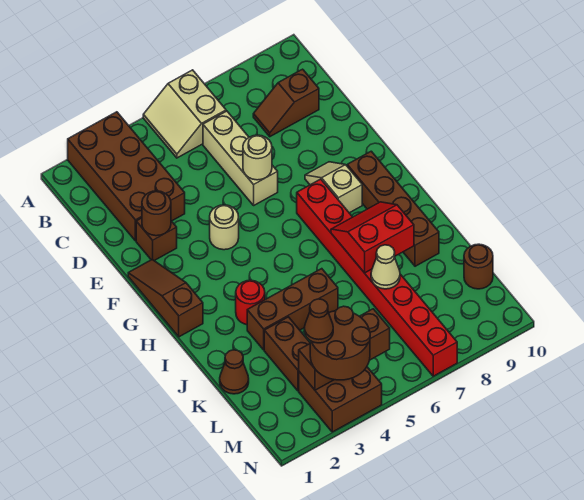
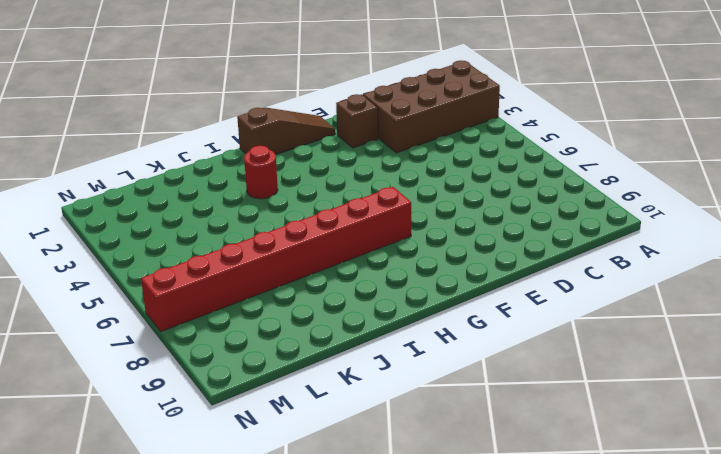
none -> tan slope A5:B6 level 1 top 6
none -> tan brick C6:E6 level 1
none -> brown slope C8:C9 level 1 top 9

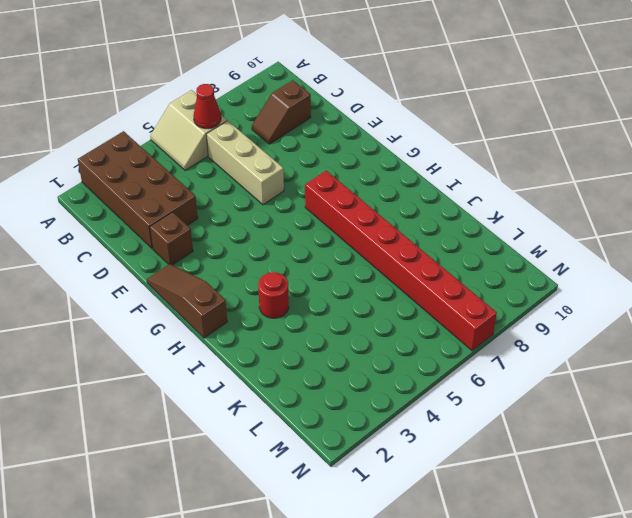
red cone B6 level 2 -> none
none -> tan round brick F4 level 1
none -> tan slope F8:G8 level 1 top G
none -> brown brick G9:J9 level 1

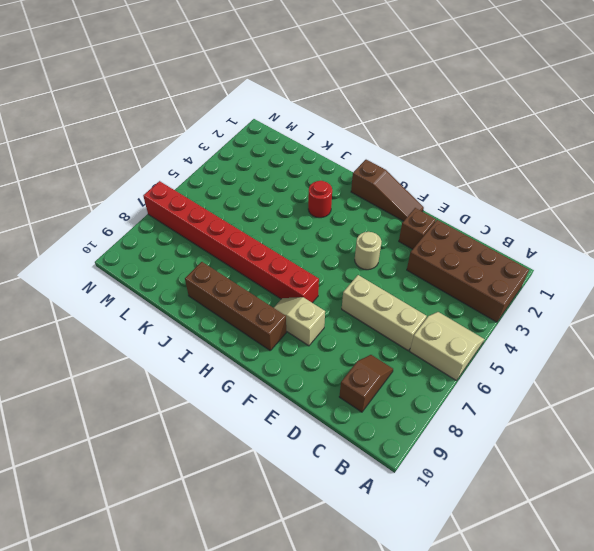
tan slope F8:G8 level 1 top F -> tan slope F8:G8 level 1 top G
none -> brown brick J3:J5 level 1
none -> brown cone K1 level 1
none -> brown brick K3:L3 level 1

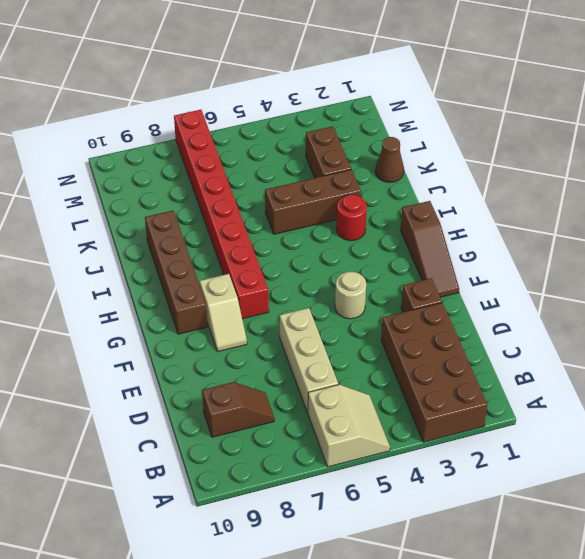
none -> brown round brick L10 level 1
none -> brown brick M3:N4 level 1
none -> brown round brick E2 level 2

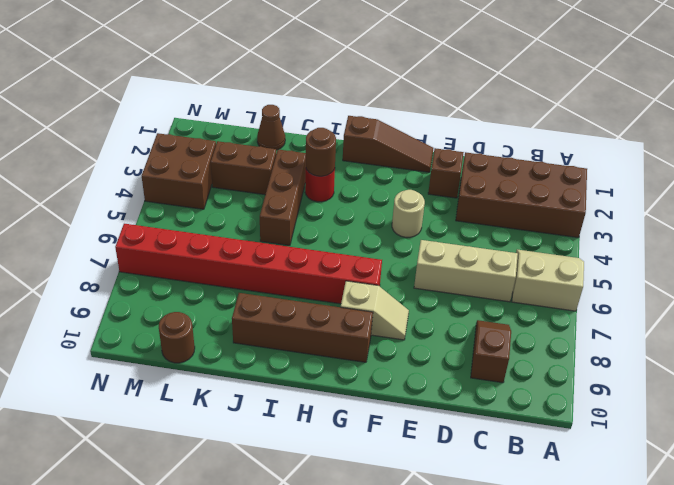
brown round brick I3 level 2 -> brown round brick E2 level 2
none -> tan round brick E6 level 2
none -> red slope I7:J8 level 2 top J
none -> tan cone K7 level 2

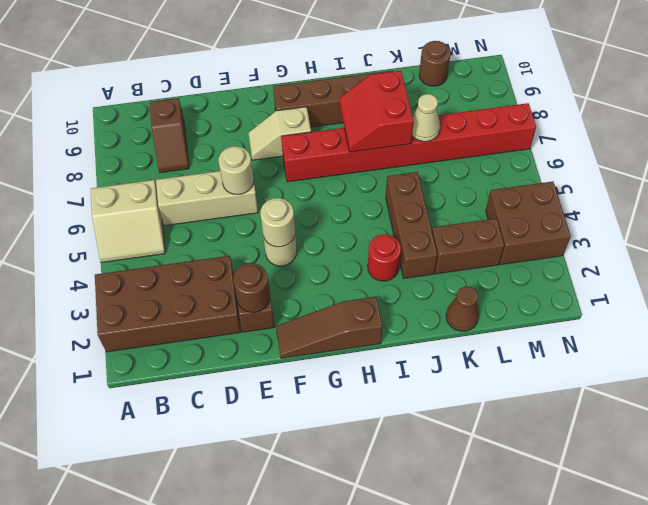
tan round brick F4 level 2 -> none
none -> brown brick M3:M5 level 2
none -> brown round brick M3:N4 level 3
none -> brown cone M3 level 4

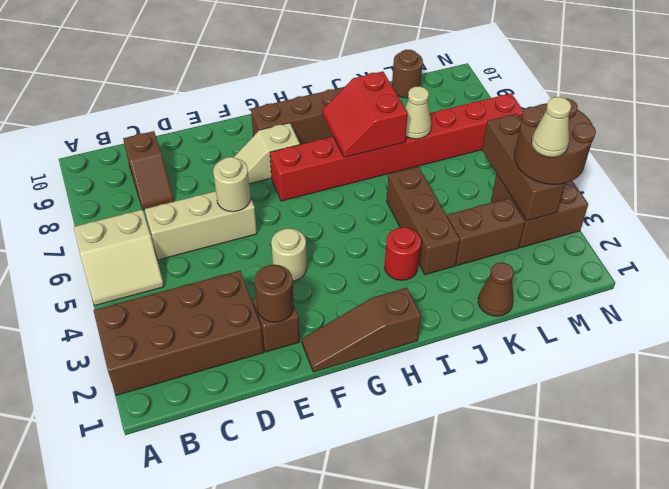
tan cone M3 level 4 -> brown cone M3 level 4

